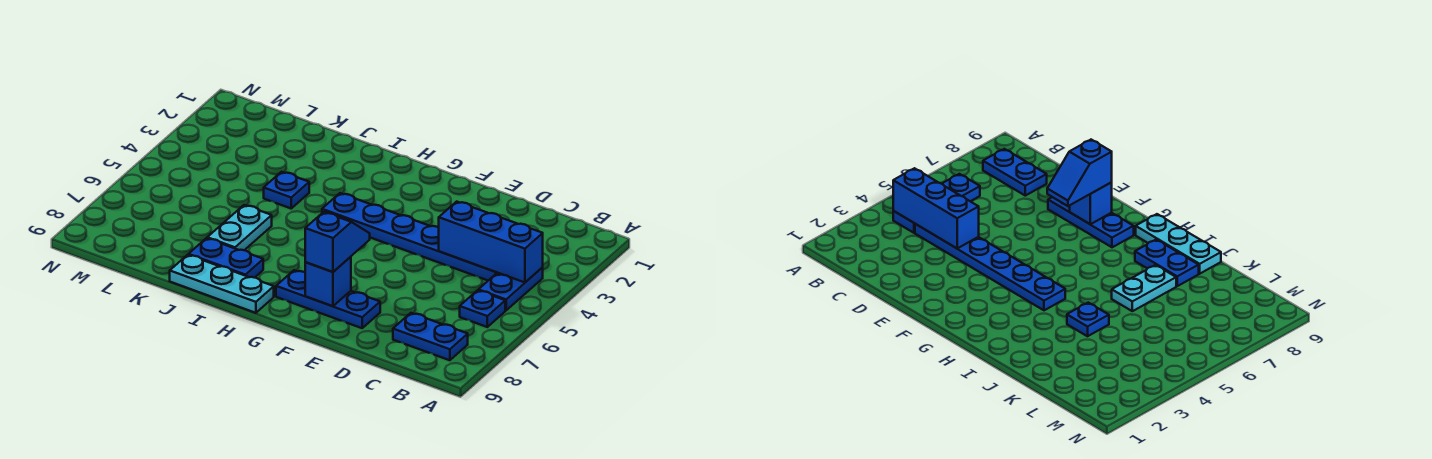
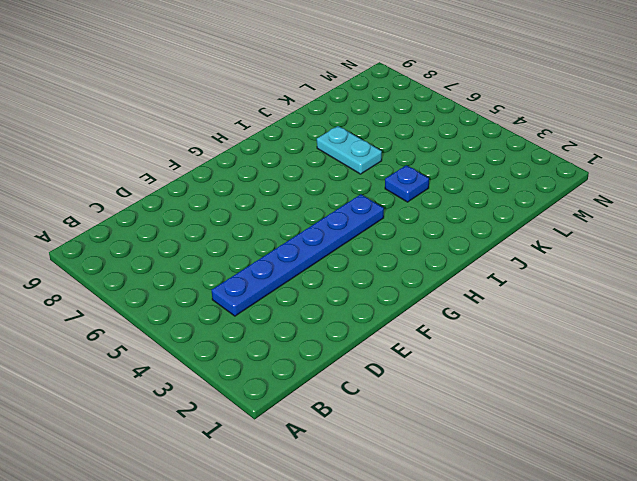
none -> blue plate B4:B5 level 1
none -> blue plate B6 level 1
none -> blue plate B8:C8 level 1

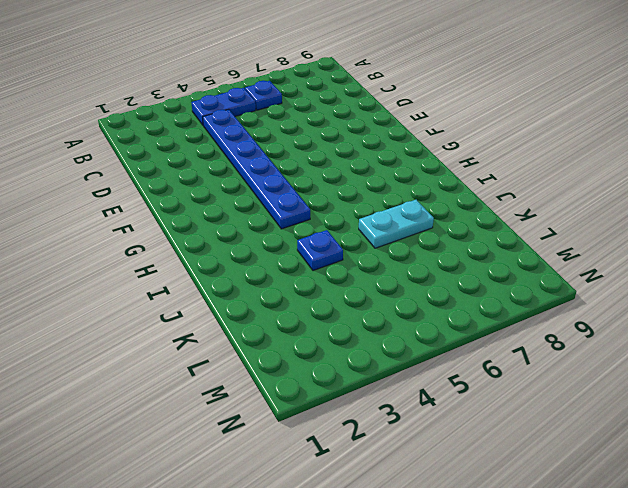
none -> blue plate B8:C8 level 1
none -> blue plate E8:G8 level 1
none -> cyan plate H9:J9 level 1

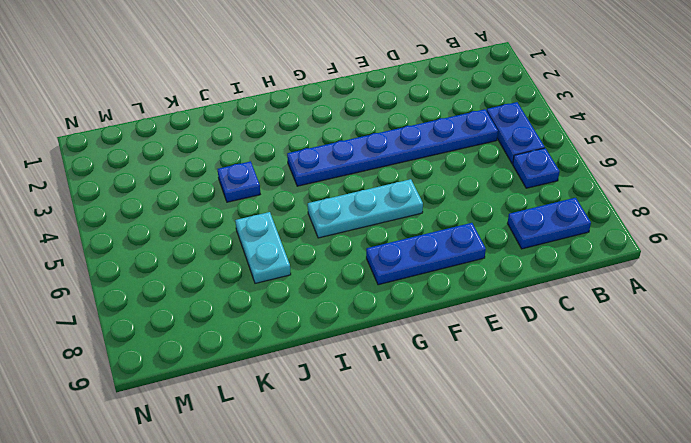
cyan plate F6:H6 level 1 -> cyan plate H9:J9 level 1
none -> blue plate I8:J8 level 1
none -> blue brick B4:D4 level 2
none -> blue brick F8 level 2

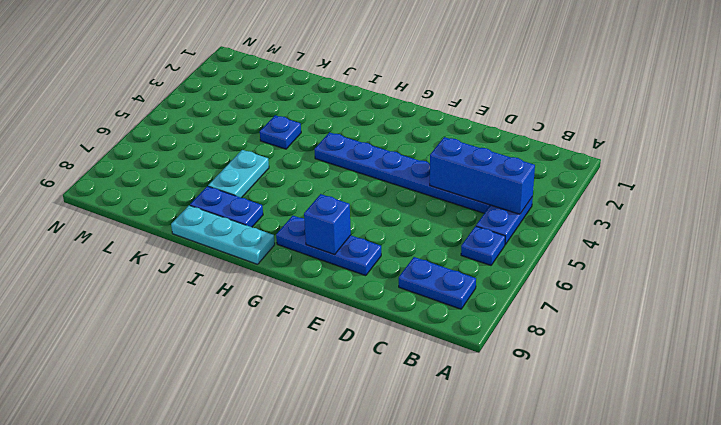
none -> blue slope F7:F8 level 3 top 8

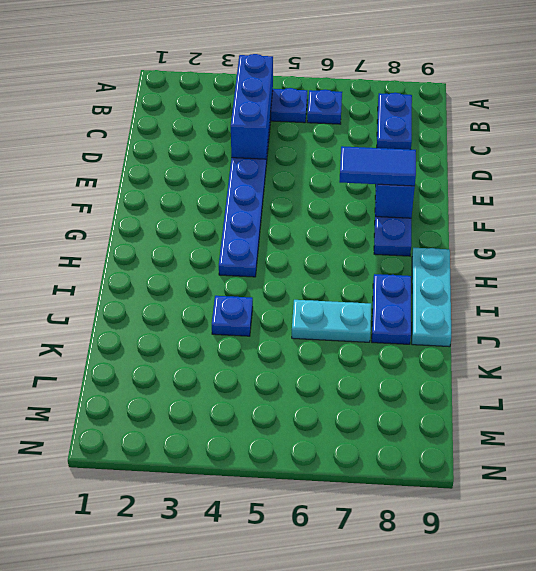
blue tile F7:F8 level 3 -> blue slope F7:F8 level 3 top 8

